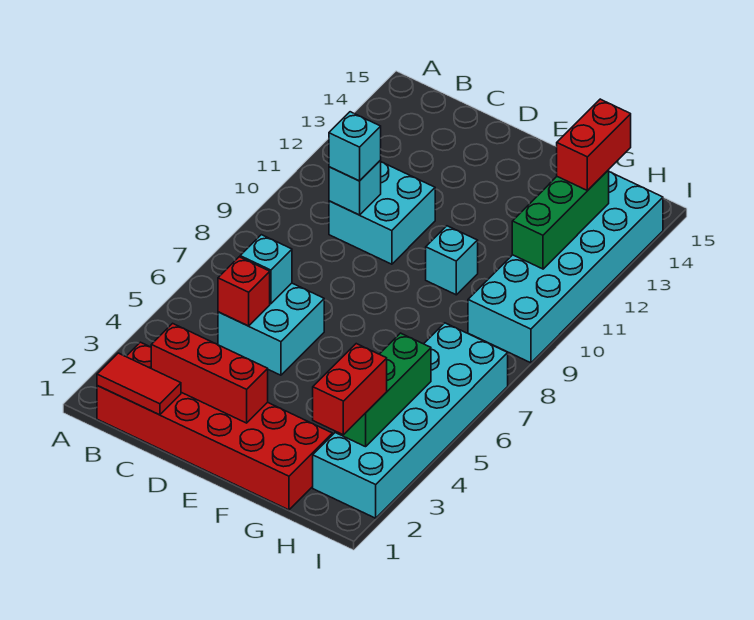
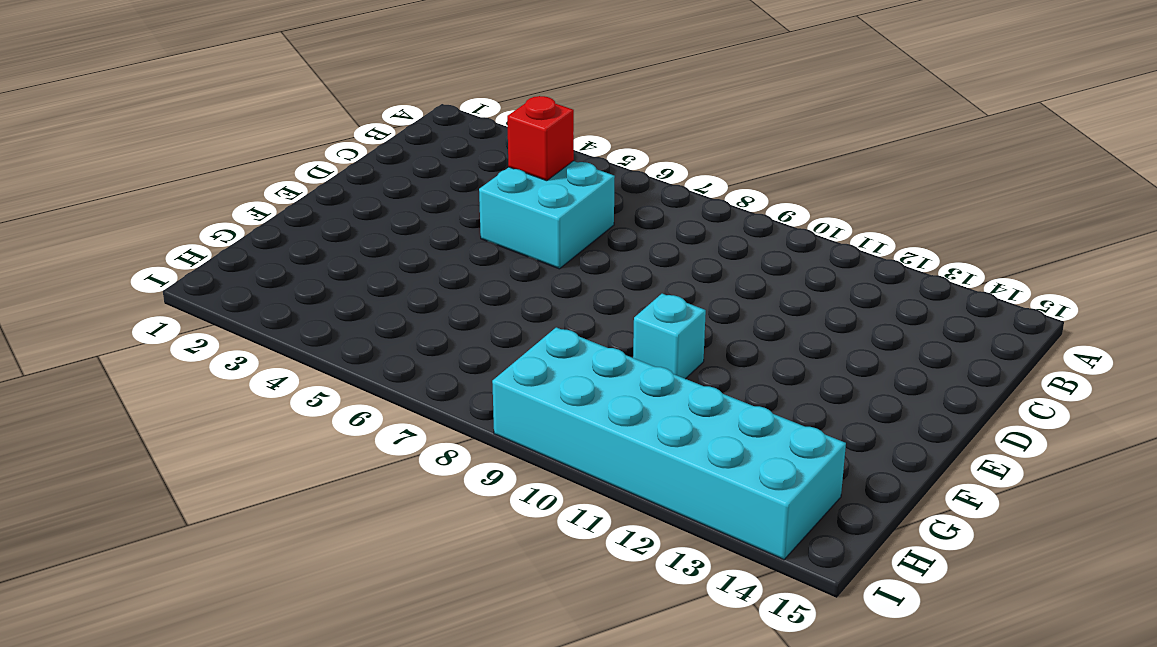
none -> red brick B1:G2 level 1
none -> cyan brick C10:D11 level 1
none -> cyan brick H2:I7 level 1

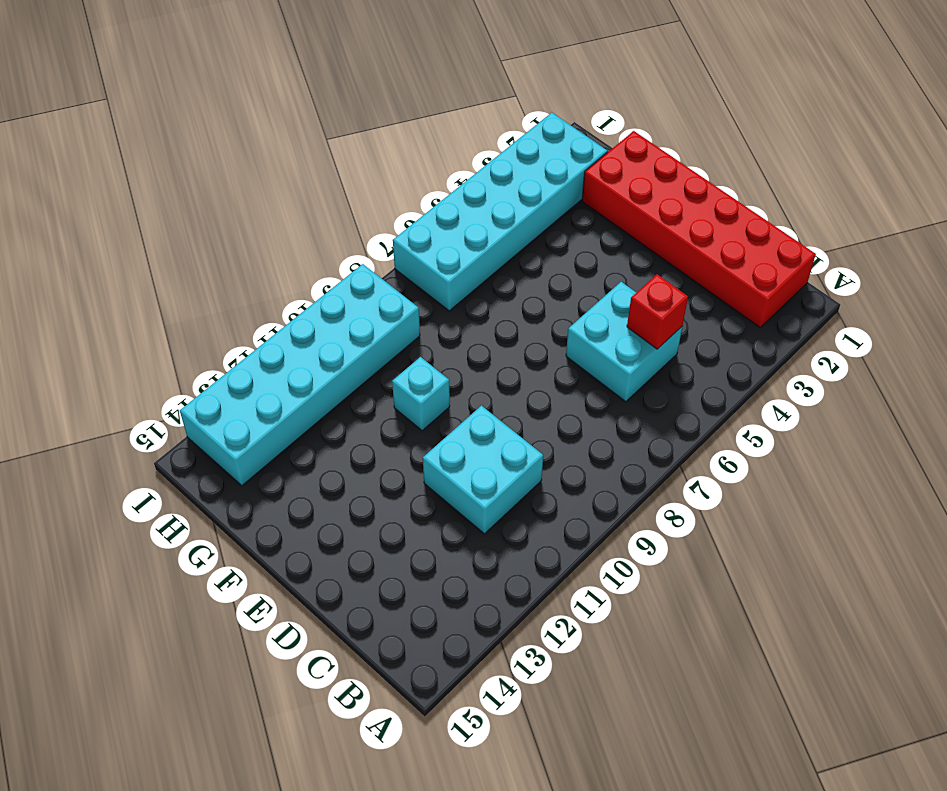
none -> red tile B1:C1 level 2
none -> red brick C2:E2 level 2
none -> cyan brick C6 level 2

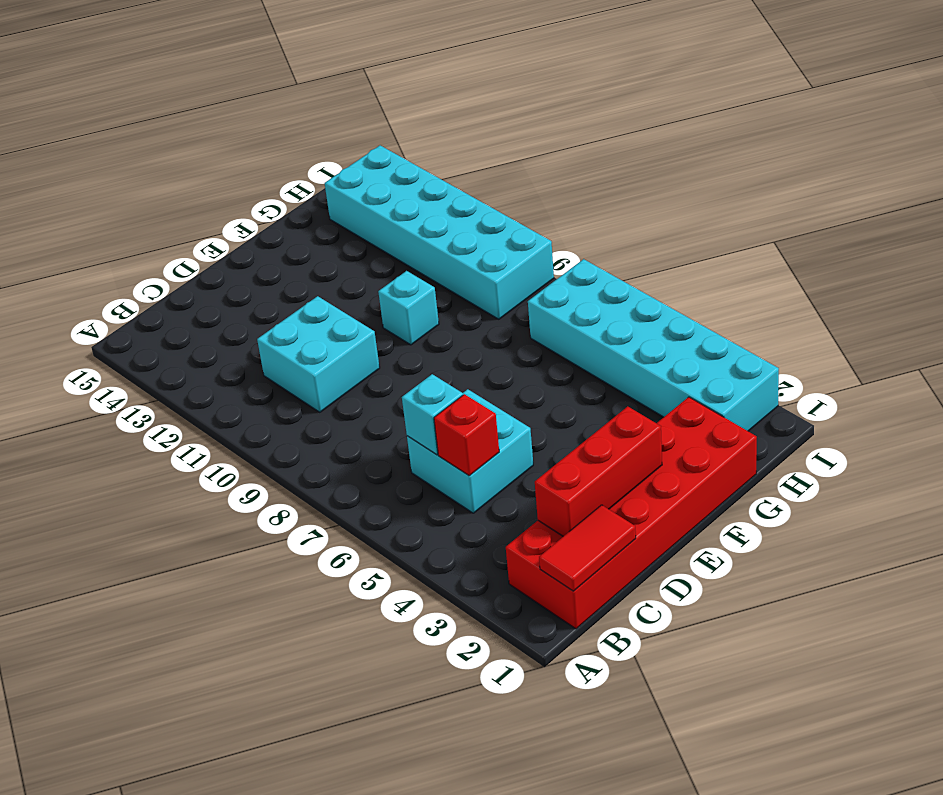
none -> cyan brick C10 level 2
none -> green brick H3:H5 level 2
none -> green brick H11:H13 level 2

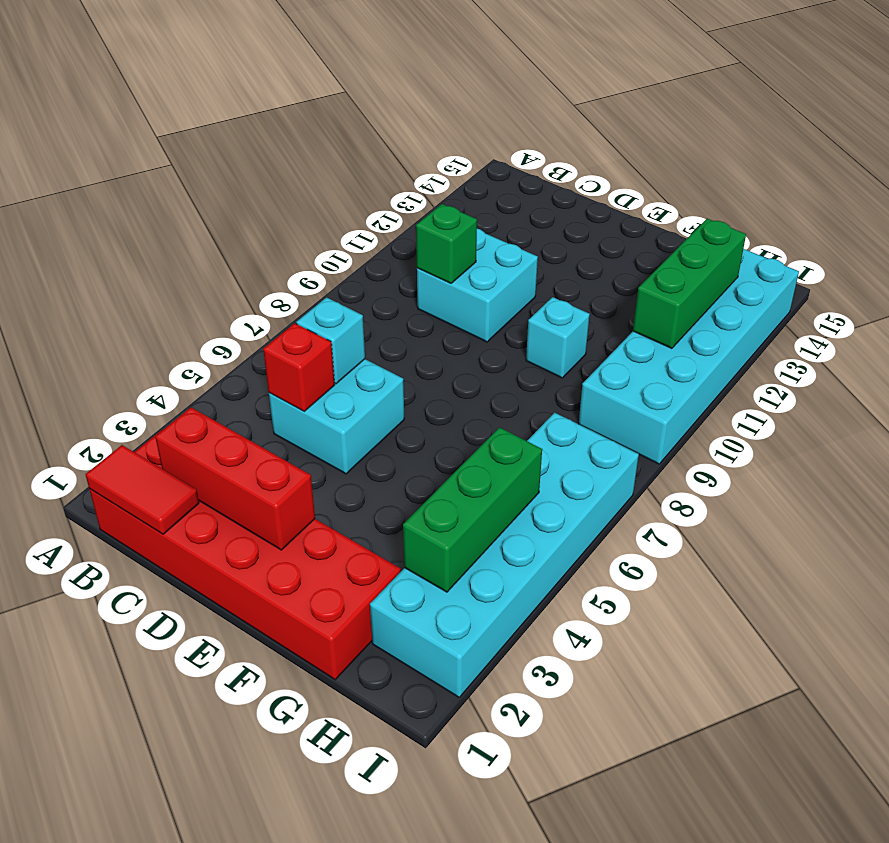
green brick C10 level 2 -> cyan brick C10 level 2
none -> cyan brick C10 level 3
none -> red brick H2:H3 level 3
none -> red brick H13:H14 level 3

